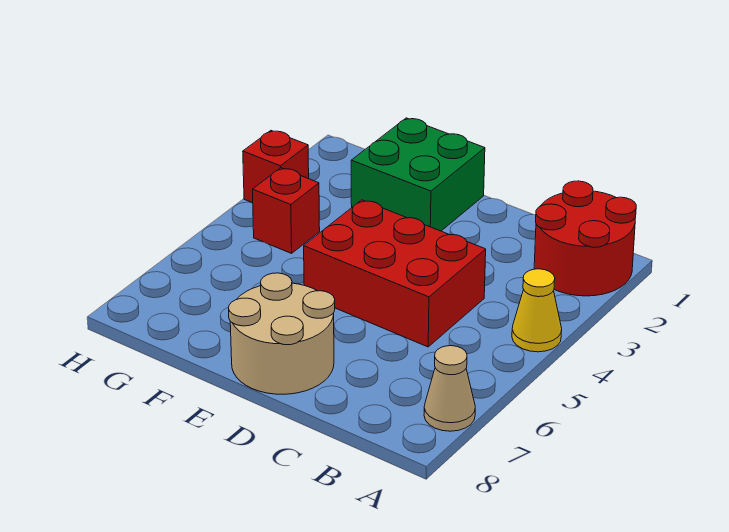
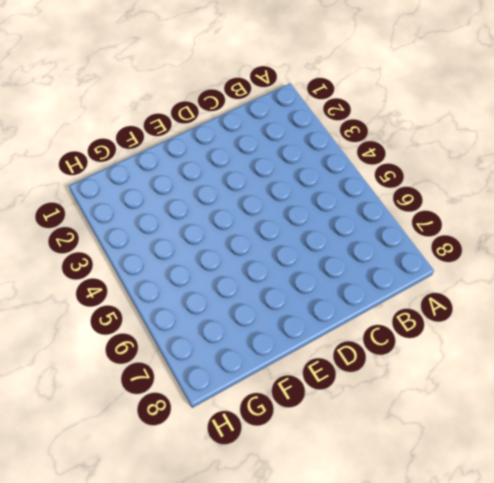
none -> red round brick A1:B2 level 1
none -> yellow cone A4 level 1

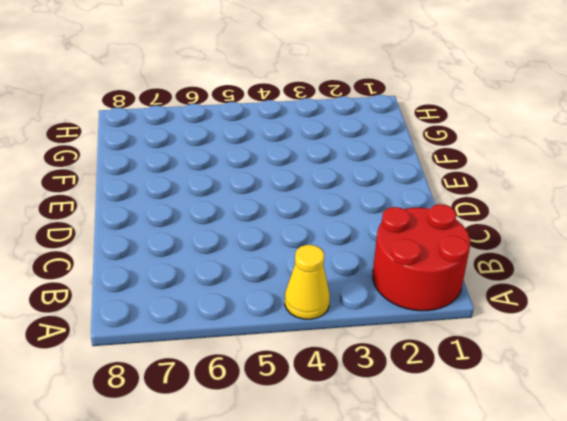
none -> tan cone A7 level 1
none -> red brick C4:E5 level 1

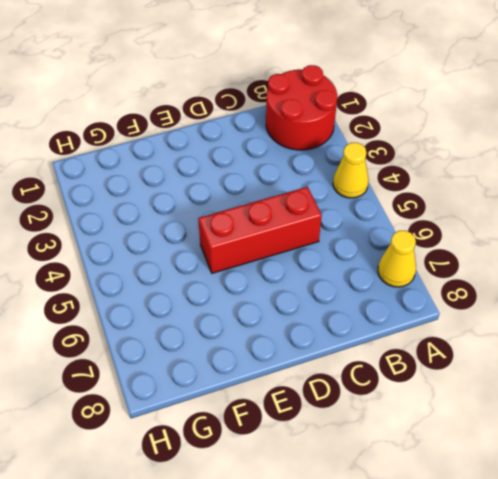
yellow cone A7 level 1 -> tan cone A7 level 1
red brick C5:E5 level 1 -> red brick C4:E5 level 1
none -> tan round brick D7:E8 level 1
none -> green brick E1:F2 level 1

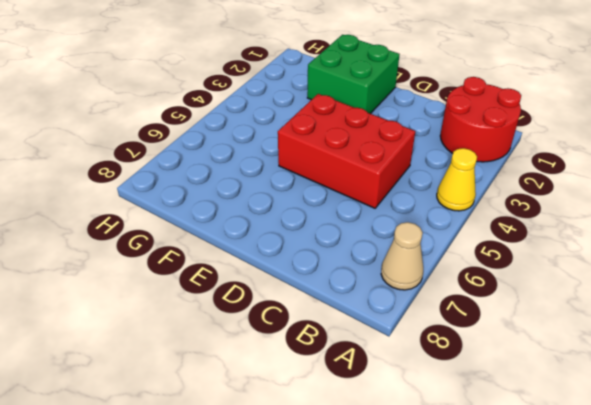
none -> tan round brick D7:E8 level 1
none -> red brick G4 level 1

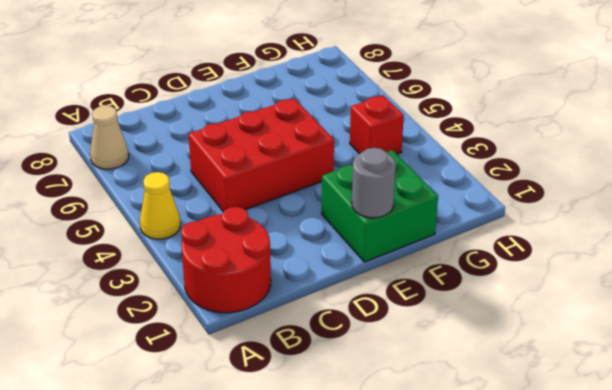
grey round brick E1 level 2 -> none
none -> tan round brick D7:E8 level 1
none -> red brick H3 level 1

